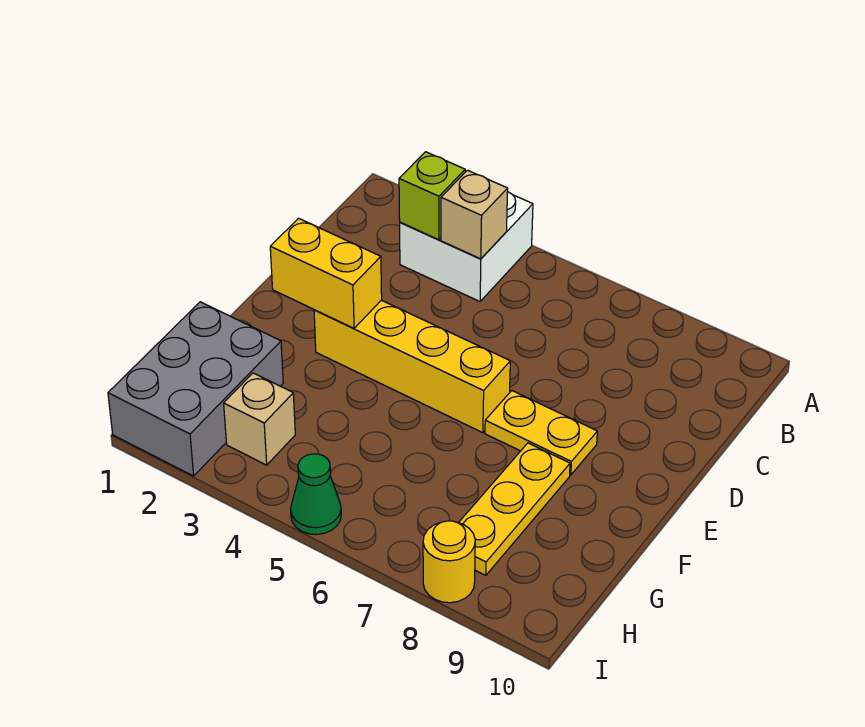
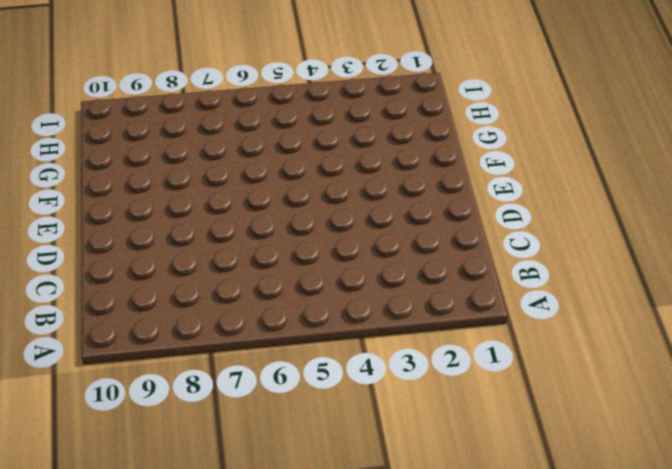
none -> white brick A3:B4 level 1
none -> yellow brick E3:E6 level 1

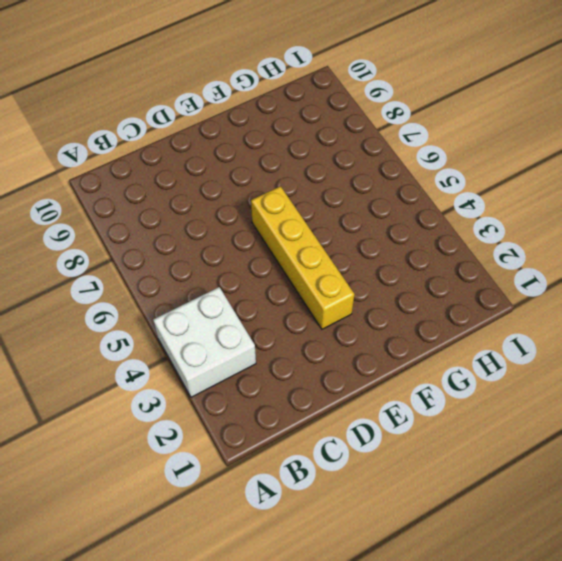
none -> yellow plate E7:E8 level 1
none -> yellow plate F8:H8 level 1

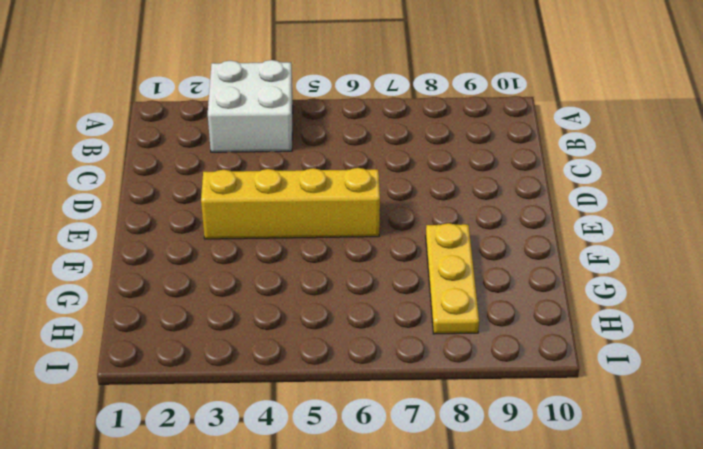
none -> yellow plate E7:E8 level 1
none -> grey brick G1:I2 level 1

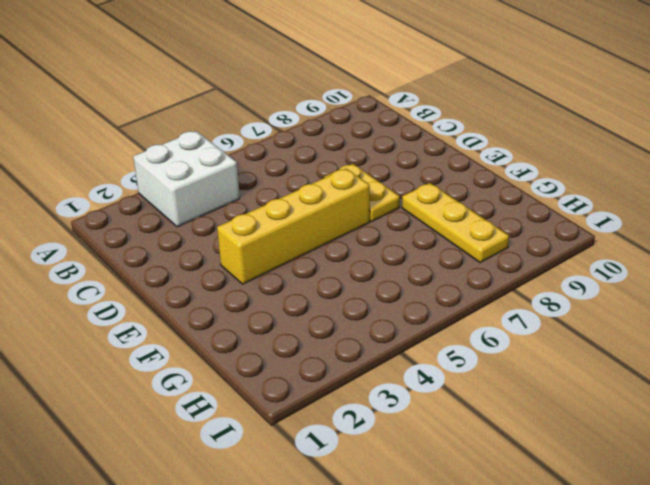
yellow plate D7:E7 level 1 -> yellow plate E7:E8 level 1
none -> grey brick G1:I2 level 1
none -> tan brick H3 level 1

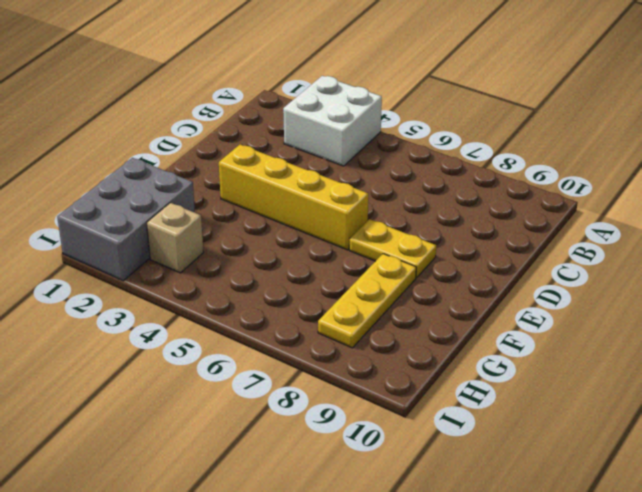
none -> green cone I5 level 1
none -> yellow round brick I8 level 1

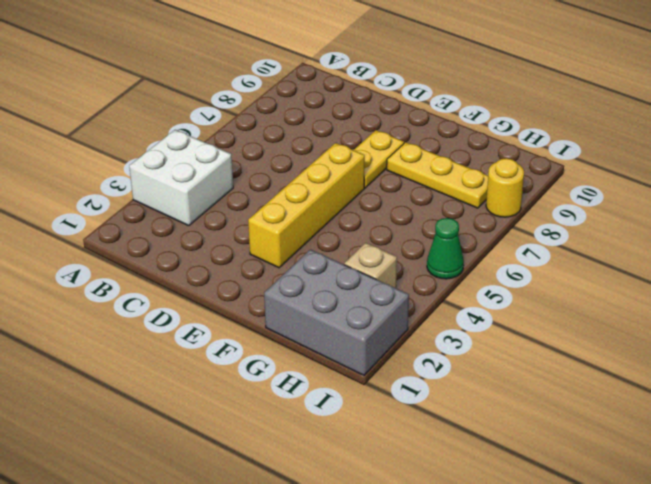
none -> lime brick B3 level 2
none -> tan brick B4 level 2

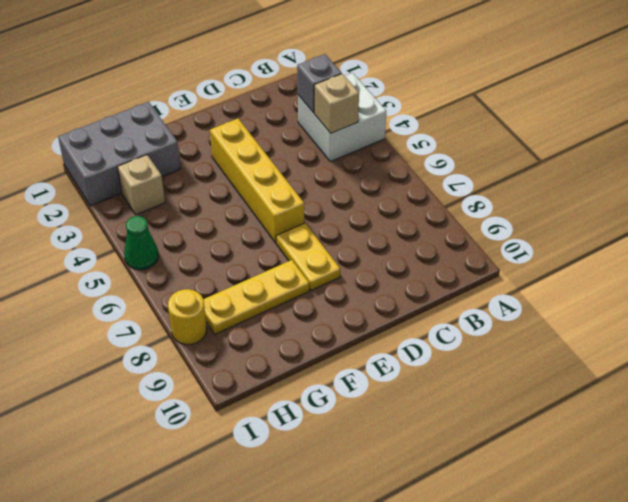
grey brick B3 level 2 -> lime brick B3 level 2
none -> yellow brick E2:E3 level 2

